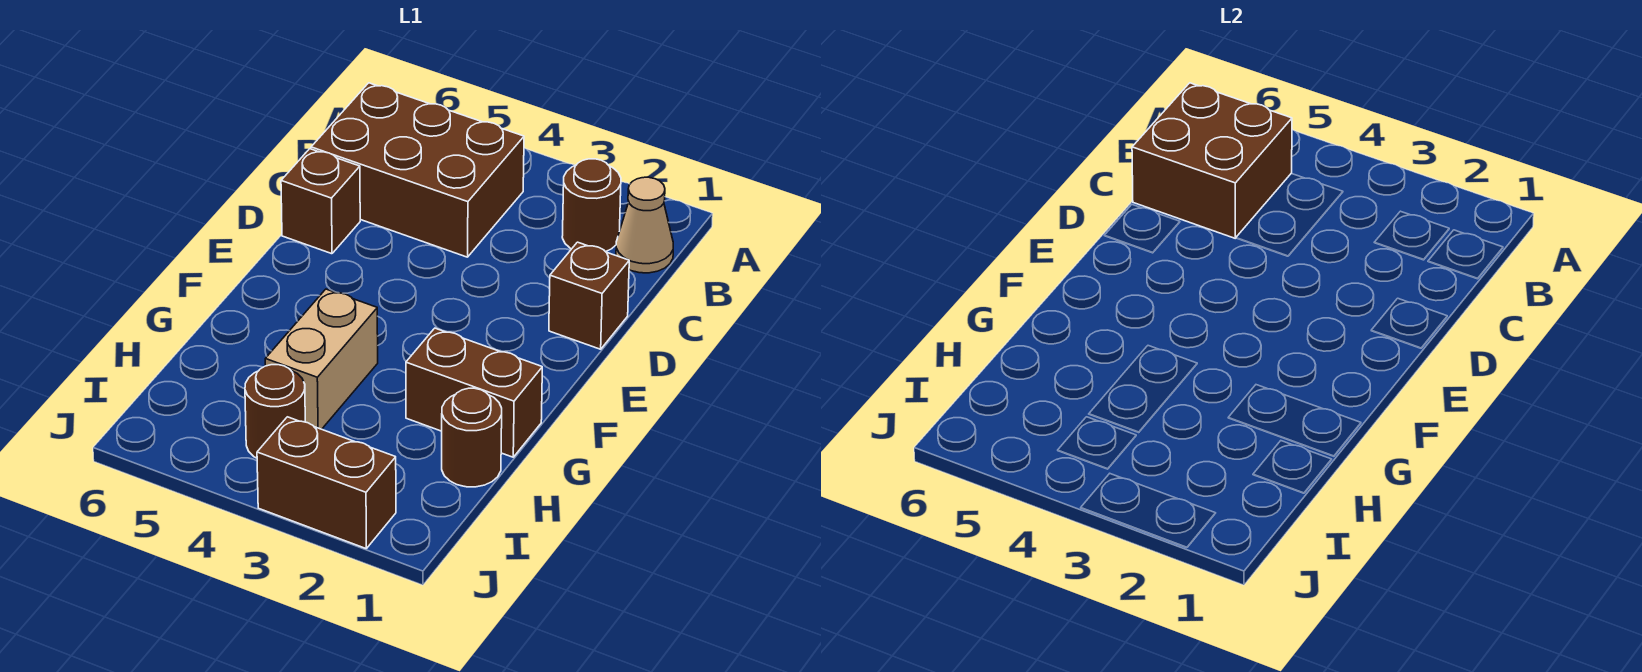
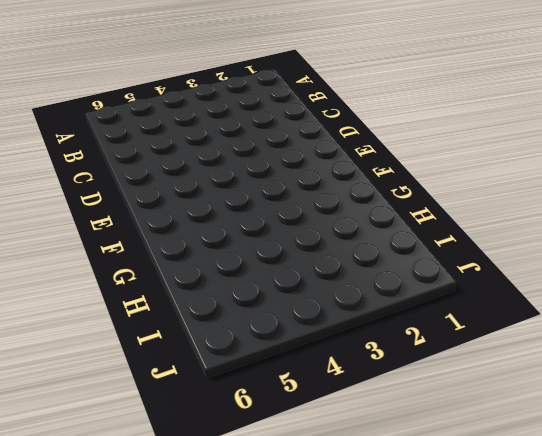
none -> tan cone B1 level 1
none -> brown round brick B2 level 1

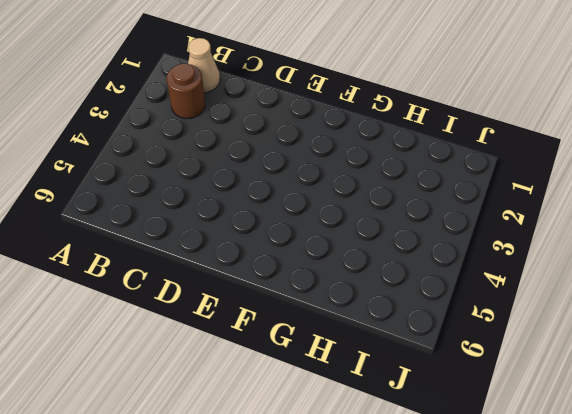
none -> brown brick B4:C6 level 1
none -> brown brick D1 level 1

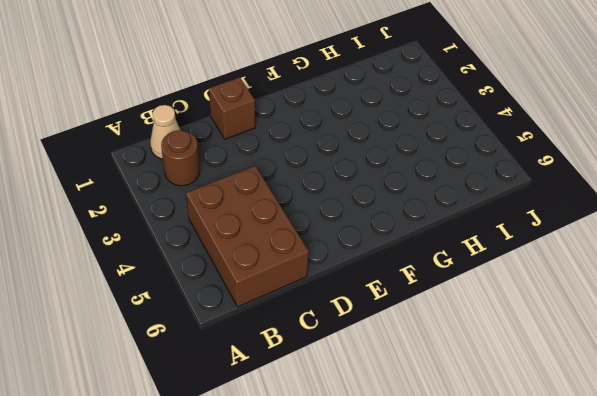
none -> brown brick D6 level 1
none -> brown brick G1:G2 level 1

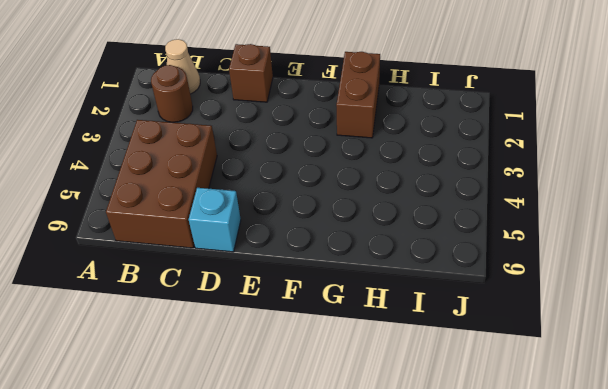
cyan brick D6 level 1 -> brown brick D6 level 1
none -> tan brick G4:H4 level 1
none -> brown round brick H1 level 1

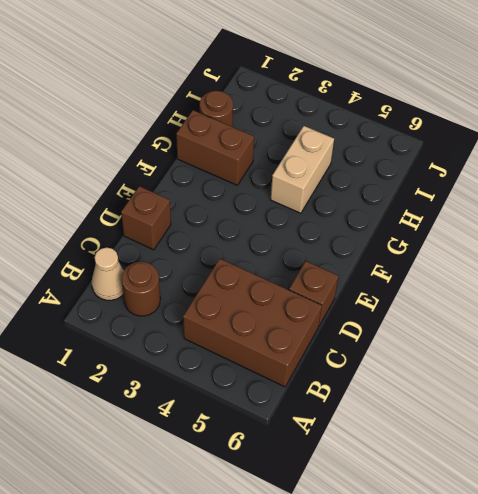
none -> brown round brick I4 level 1
none -> brown brick J2:J3 level 1

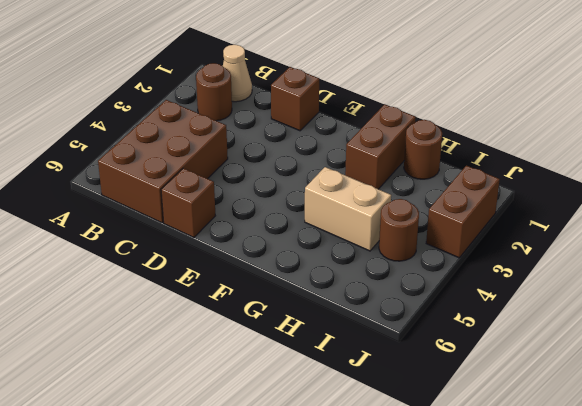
none -> brown brick B5:C6 level 2

